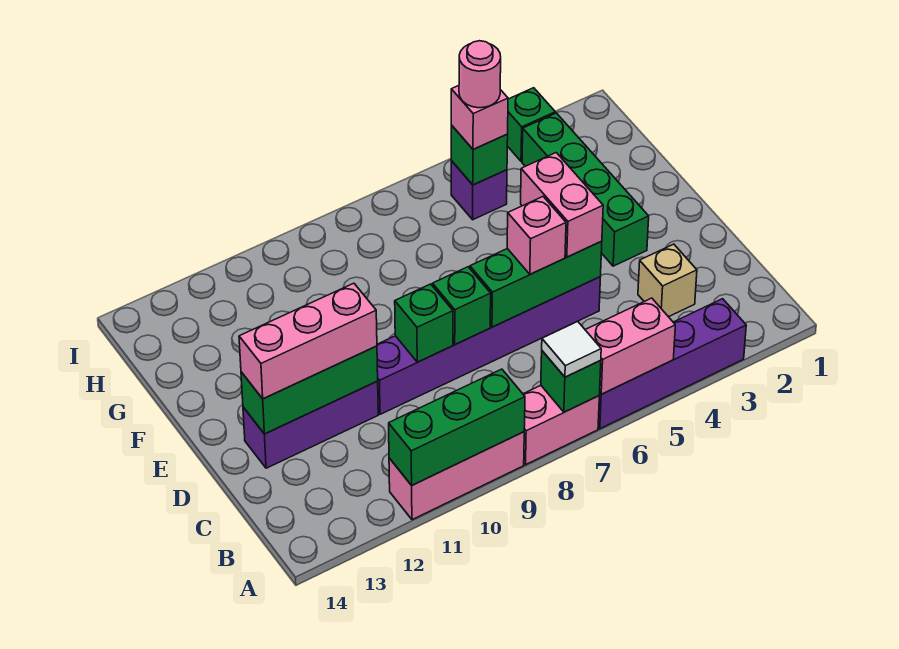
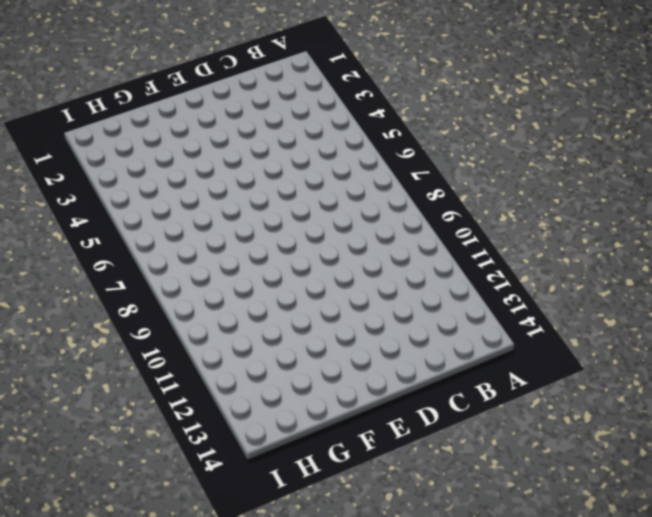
none -> purple brick A3:A6 level 1
none -> pink brick A7:A8 level 1
none -> pink brick A9:A11 level 1

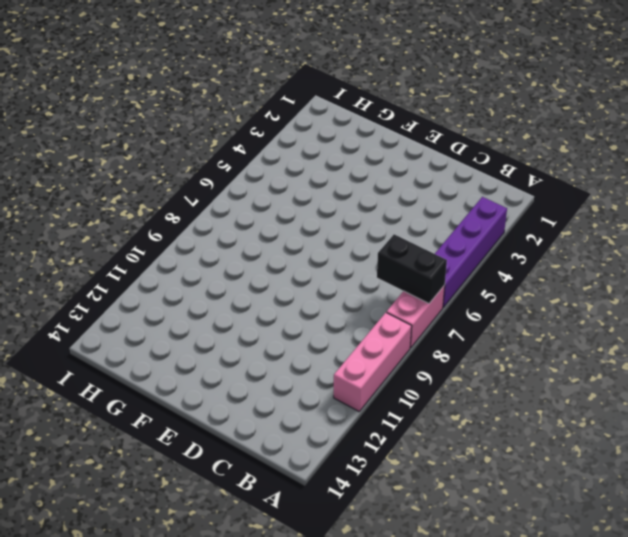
black brick A7:B7 level 2 -> green brick A7 level 2
none -> tan brick C3 level 1
none -> purple brick D5:D10 level 1
none -> purple brick D11:D13 level 1

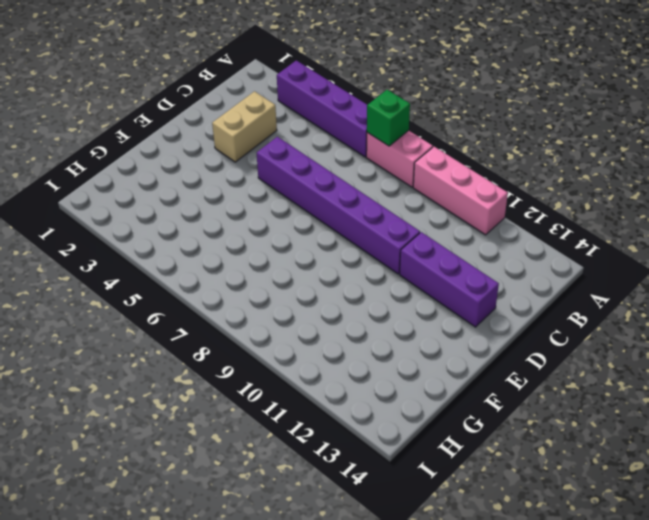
tan brick C3:D3 level 1 -> tan brick C3 level 1
none -> green brick E3:H3 level 1
none -> purple brick H5 level 1
none -> green brick I3 level 1

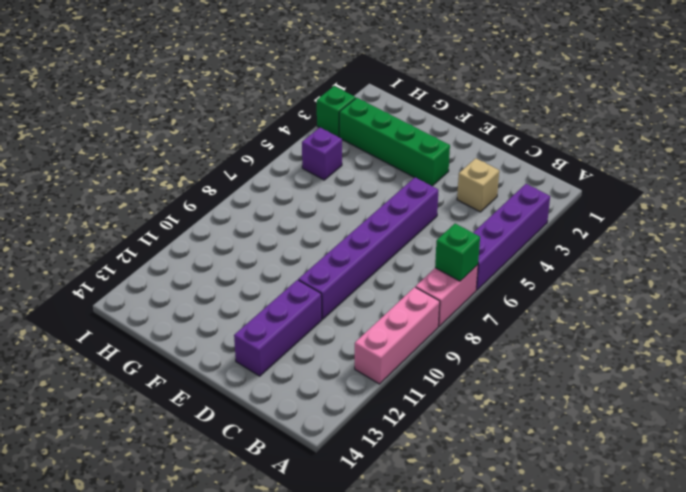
none -> pink brick A5:A6 level 2
none -> green brick A9:A11 level 2
none -> green brick D5:D7 level 2

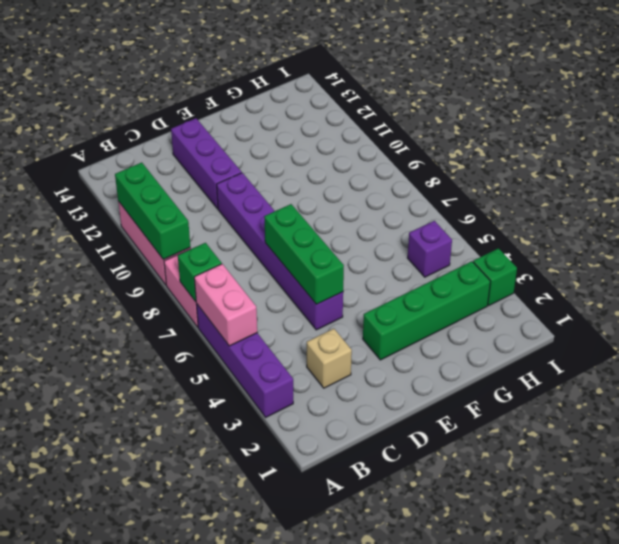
none -> green brick D8 level 2
none -> green brick D9 level 2
none -> green brick D11:D13 level 2

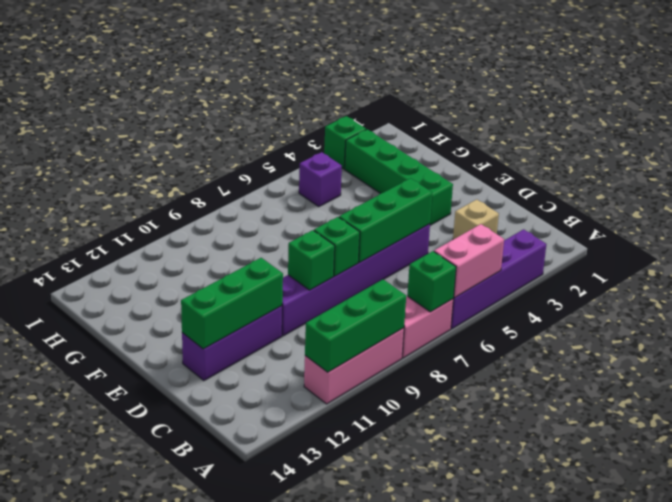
none -> green brick H5 level 2
none -> white tile A7 level 3
none -> pink brick D5:E5 level 3

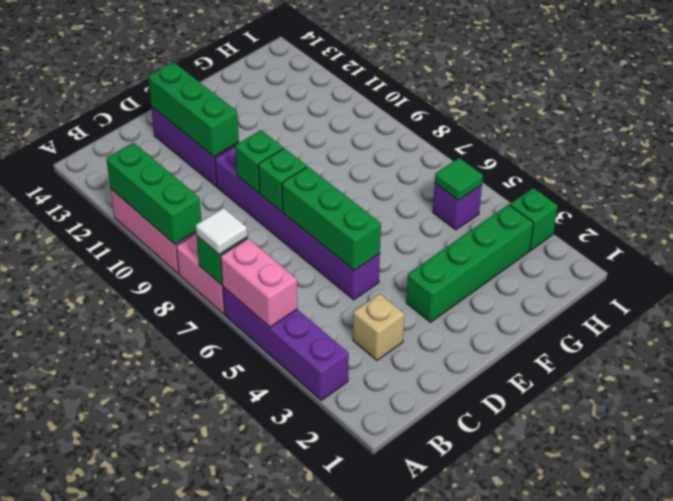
green tile H5 level 2 -> green brick H5 level 2
none -> pink brick D5:E5 level 3
none -> pink brick D6 level 3
none -> pink brick D11:D13 level 3

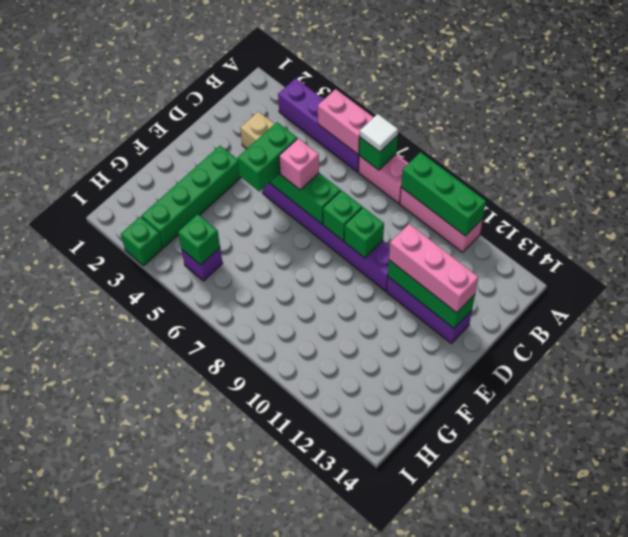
green brick D5:E5 level 3 -> pink brick D5:E5 level 3
none -> pink brick H5 level 3
none -> pink round brick H5 level 4

